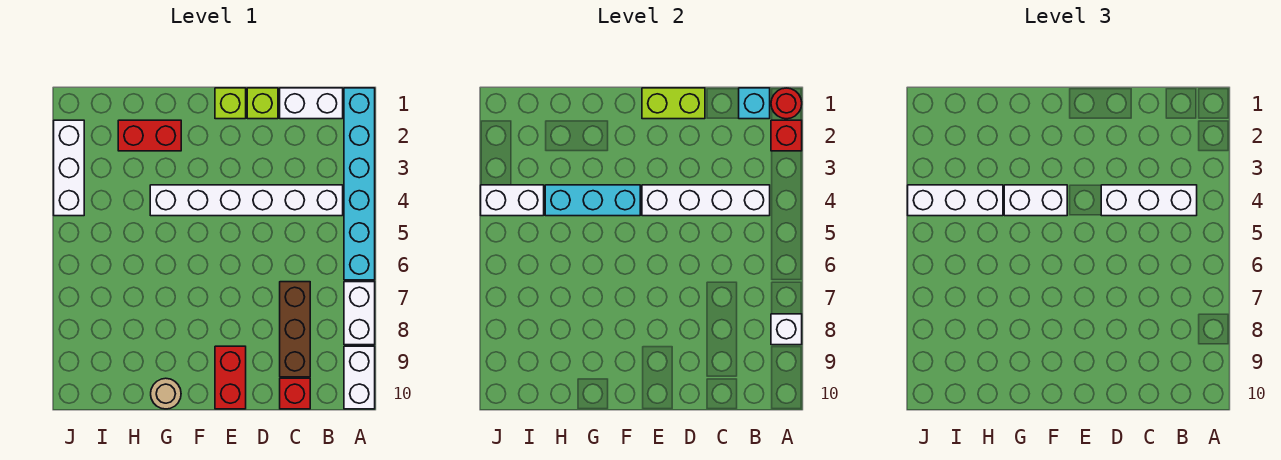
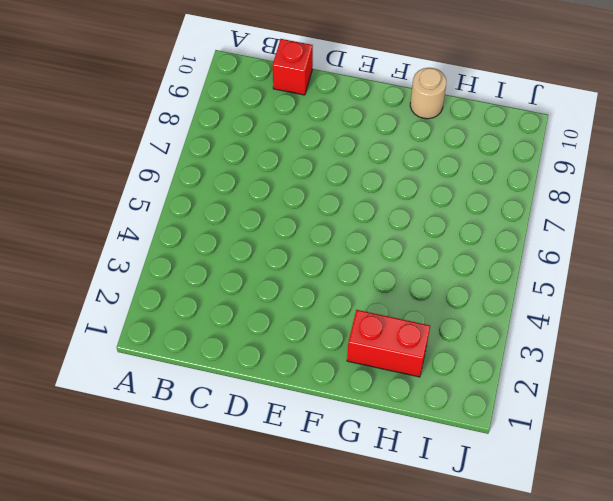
none -> cyan brick A1:A6 level 1
none -> white brick A7:A8 level 1
none -> white brick A9:A10 level 1

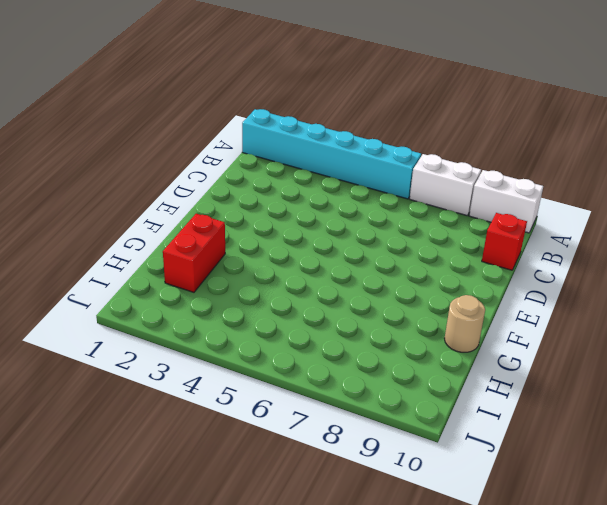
none -> white brick B1:C1 level 1
none -> white brick B4:G4 level 1
none -> brown brick C7:C9 level 1

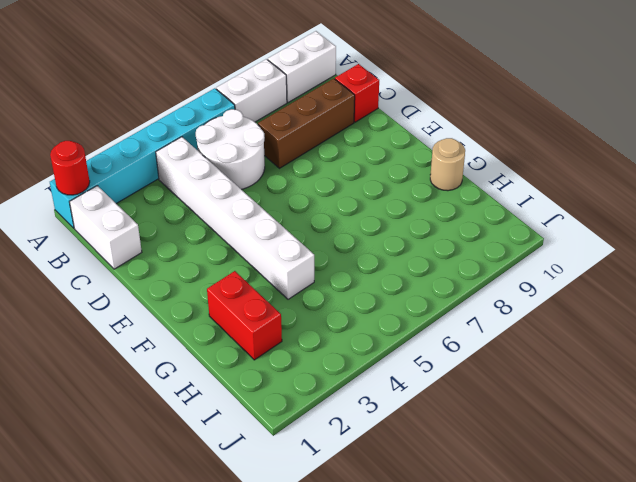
white round brick B5:C6 level 1 -> none
none -> lime brick D1 level 1
none -> lime brick E1 level 1
none -> red brick E9:E10 level 1

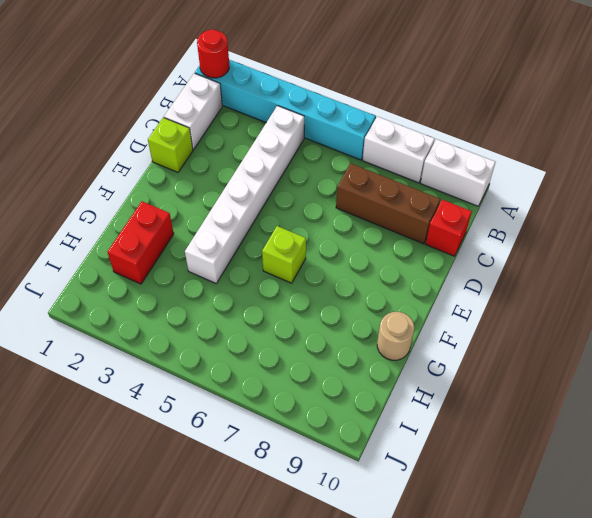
lime brick F6 level 1 -> lime brick E1 level 1
none -> red brick E9:E10 level 1
none -> white brick J2:J4 level 1
none -> red brick A2 level 2

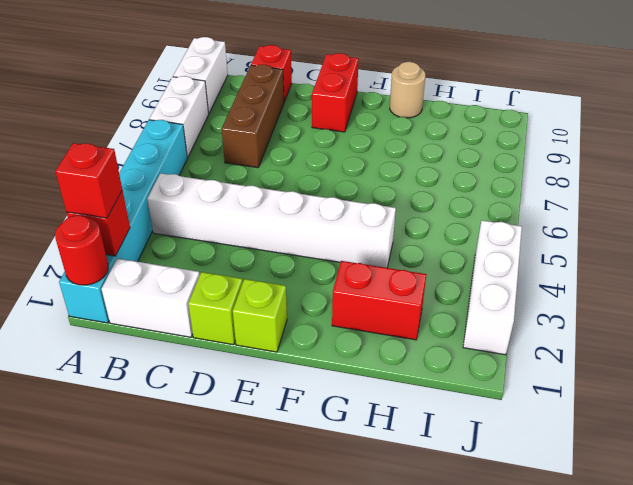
red brick A2 level 3 -> none
none -> white brick A8 level 2
none -> cyan brick B1 level 2
none -> white brick B4:E4 level 2

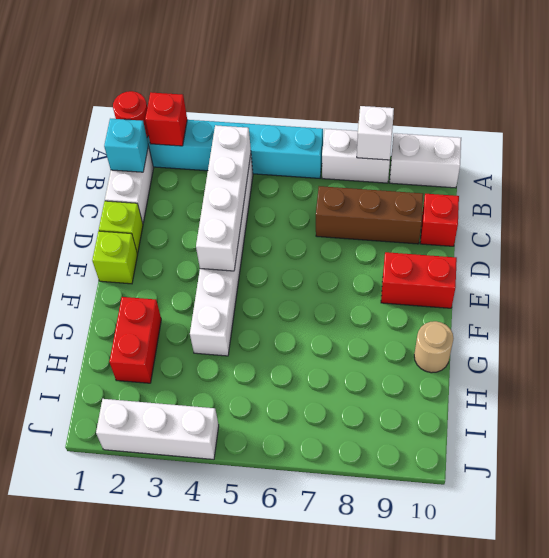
none -> lime brick D1:E1 level 2
none -> cyan brick F4:H4 level 2
none -> white brick I4:J4 level 2

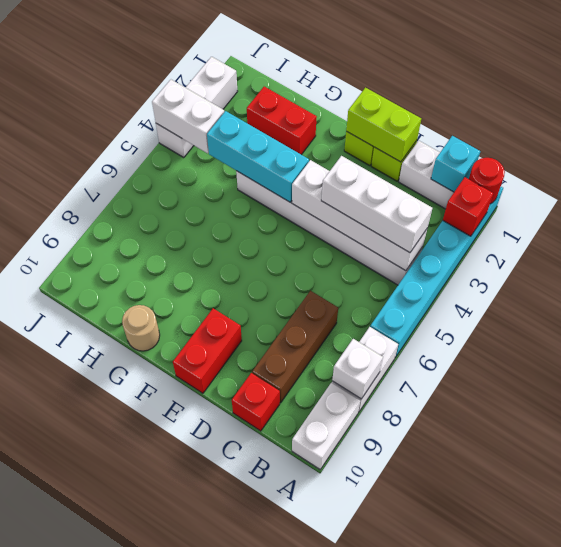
none -> white brick F4:G4 level 3
none -> white brick H4:J4 level 3

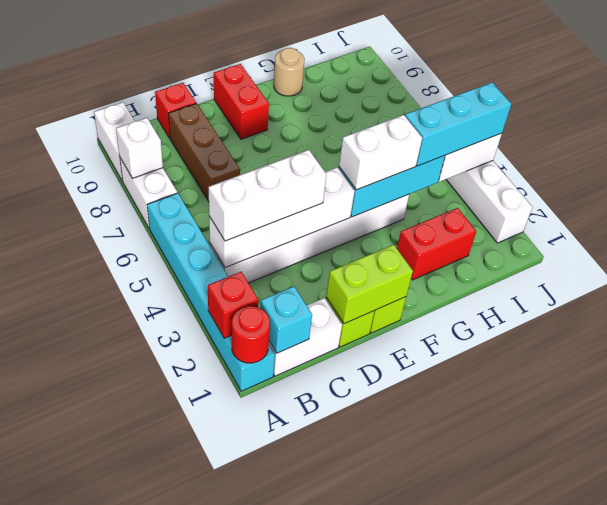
cyan brick H4:J4 level 3 -> white brick H4:J4 level 3

